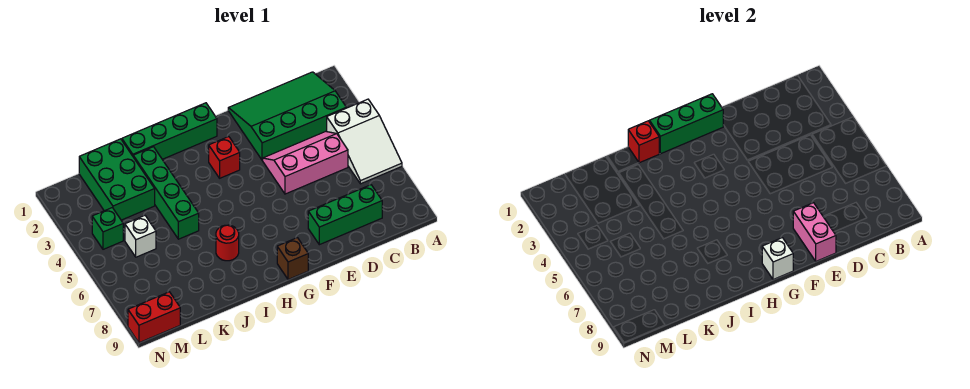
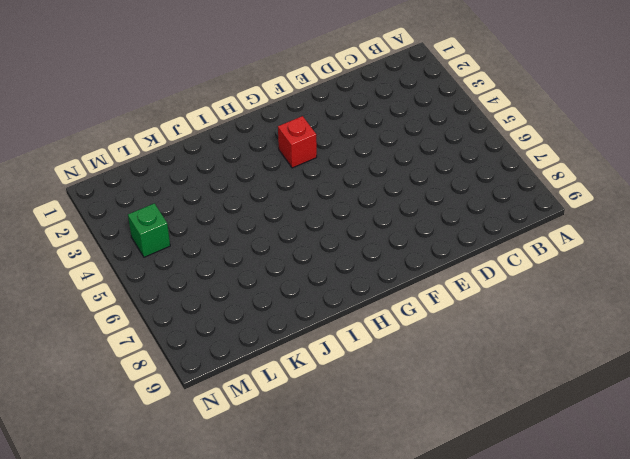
none -> white slope A4:B6 level 1 top 4
none -> green slope B1:E3 level 1 top 3
none -> pink slope C4:E5 level 1 top 5

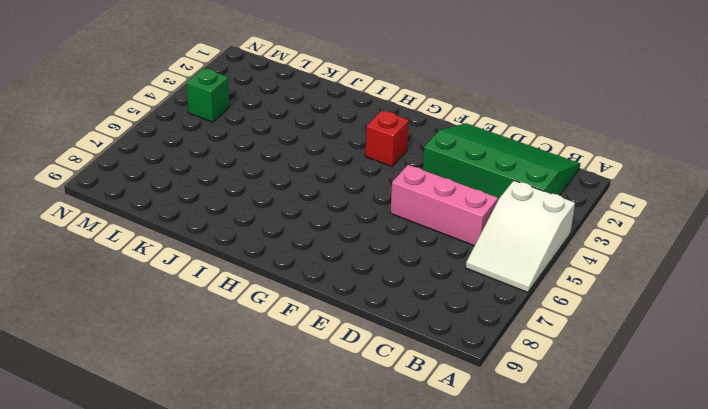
none -> green brick C8:E8 level 1
none -> green brick G1:J1 level 1
none -> brown brick G9 level 1

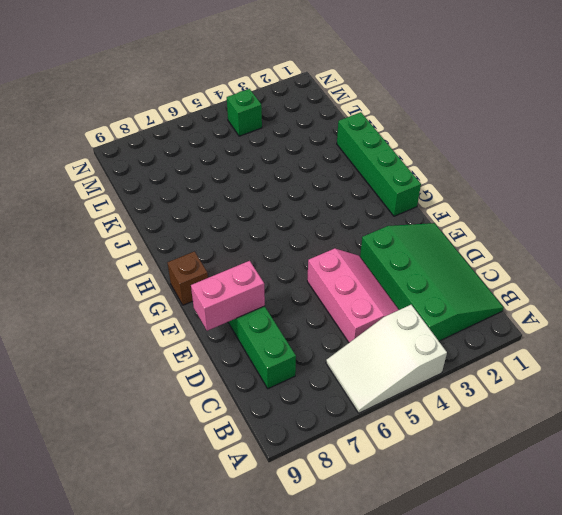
none -> red brick G3 level 1
none -> red round brick I7 level 1
none -> green brick J2:J5 level 1

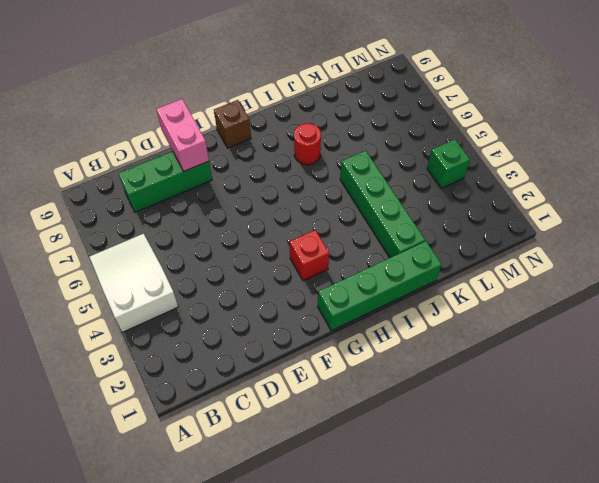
none -> green slope B1:E3 level 1 top 3
none -> pink slope C4:E5 level 1 top 5
none -> green brick K1:L3 level 1

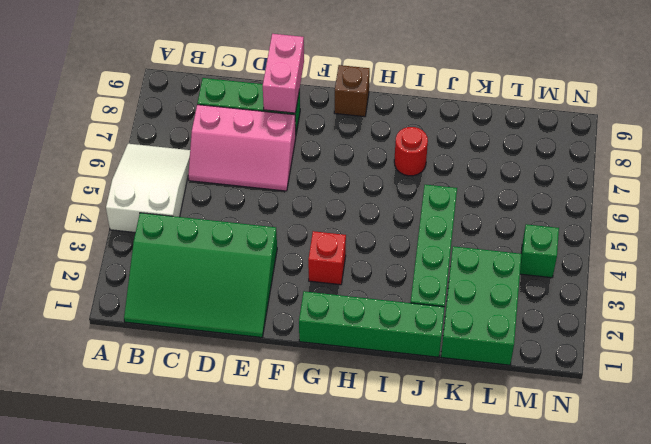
pink slope C6:E7 level 1 top 7 -> pink slope C4:E5 level 1 top 5
none -> white brick L5 level 1
none -> red brick M9:N9 level 1
none -> green brick F1:H1 level 2

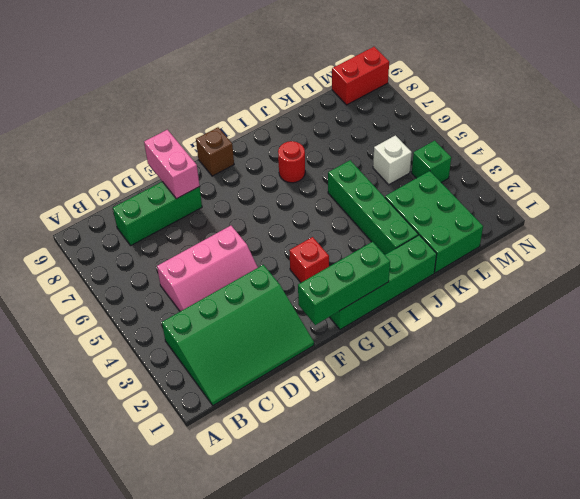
none -> white slope A4:B6 level 1 top 4
none -> white brick G9 level 2
none -> red brick I1 level 2

